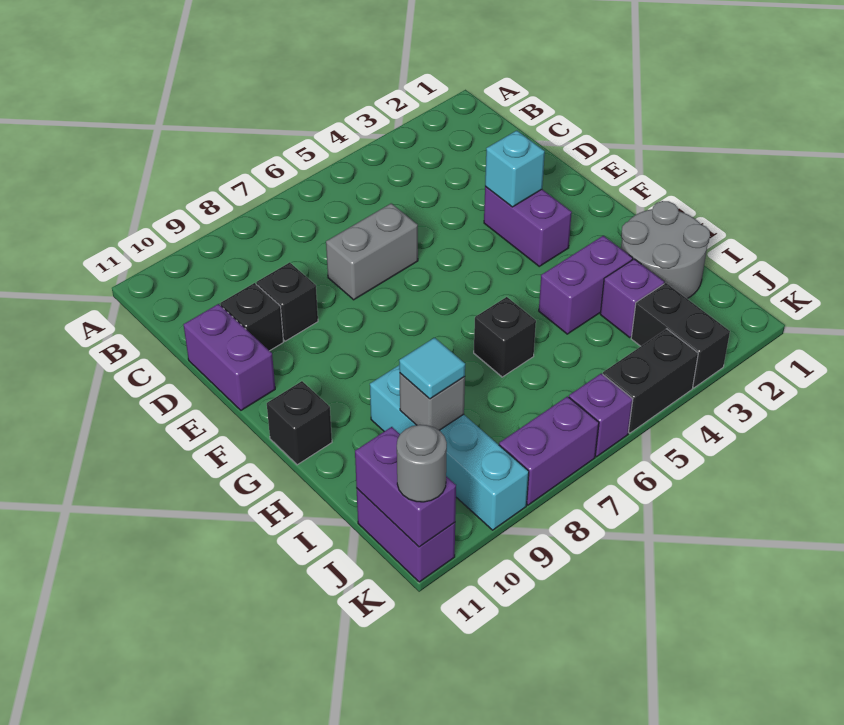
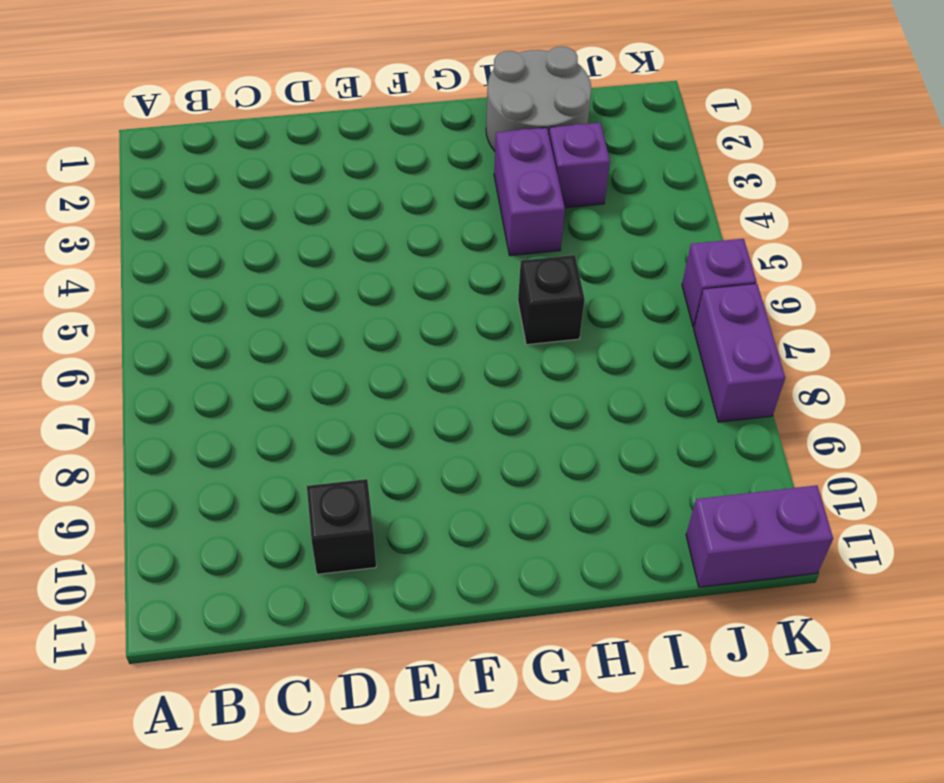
none -> grey brick D6:D7 level 1
none -> black brick D9 level 1
none -> purple brick D11:E11 level 1

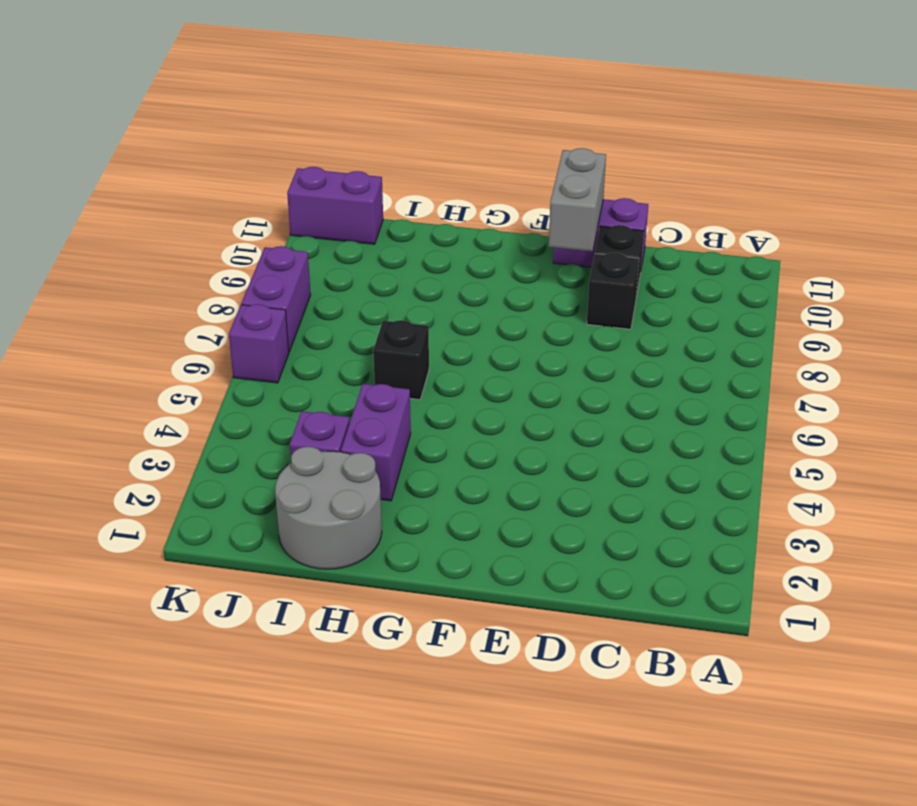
grey brick E10:E11 level 2 -> grey brick D6:D7 level 1
none -> purple brick E3:F3 level 1
none -> black brick G11 level 1
none -> cyan brick H9:K9 level 1

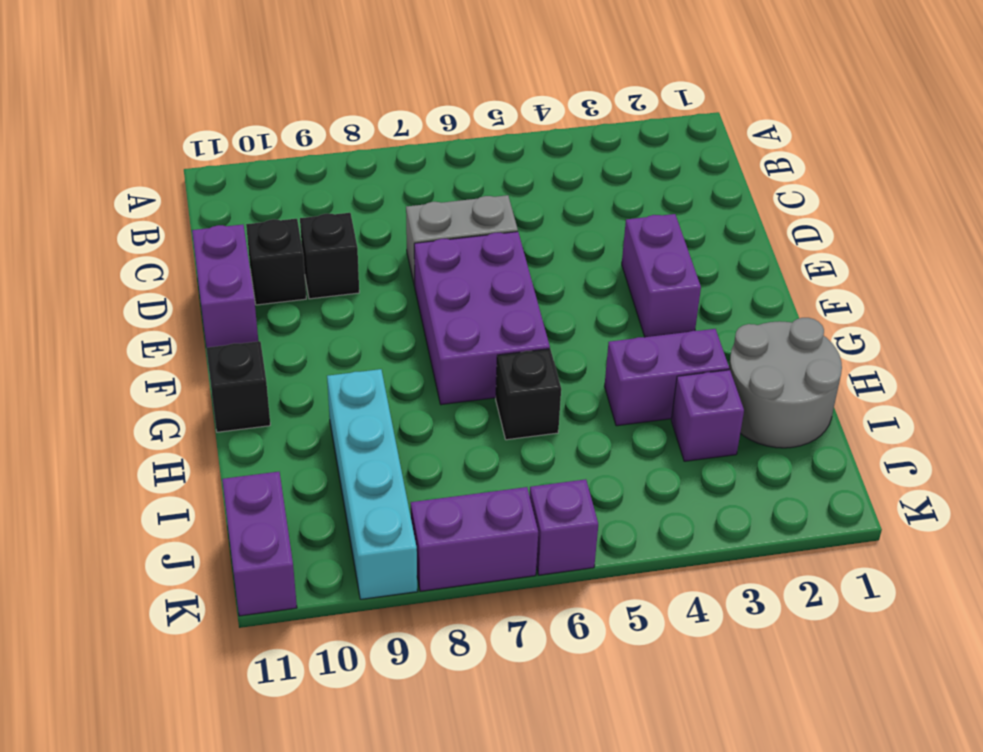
purple brick E6:G7 level 1 -> none
none -> black brick J3:K3 level 1
none -> black brick K4:K5 level 1
none -> cyan brick E3 level 2

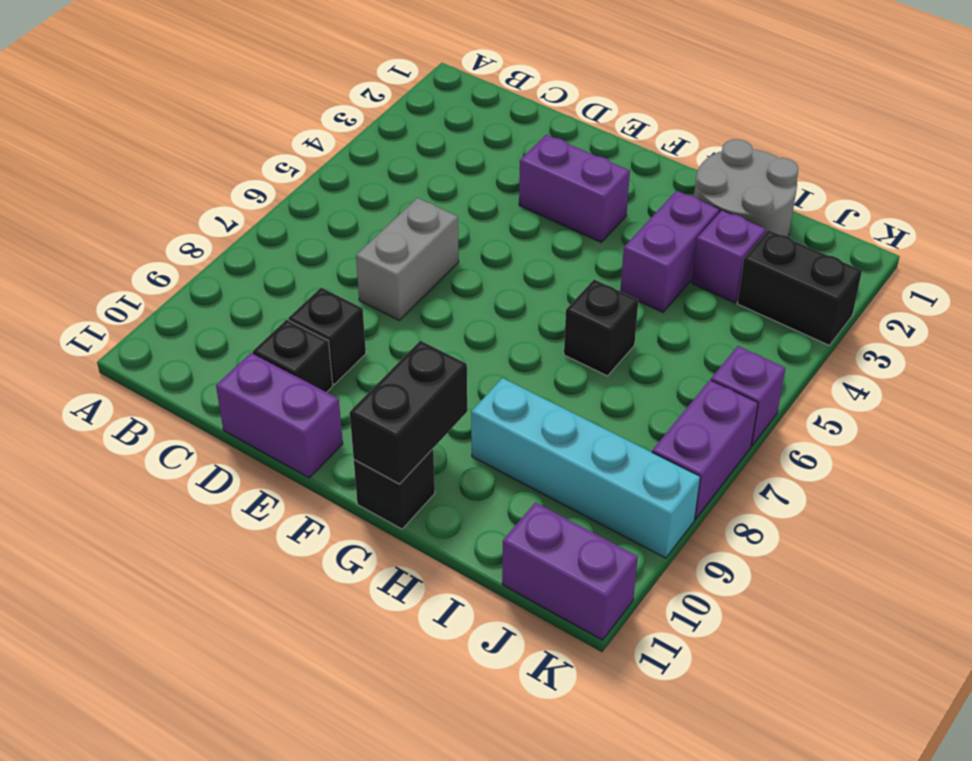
black brick G10:G11 level 2 -> black brick K4:K5 level 1
none -> cyan brick E3 level 2
none -> grey brick I9 level 2
none -> purple brick J11:K11 level 2

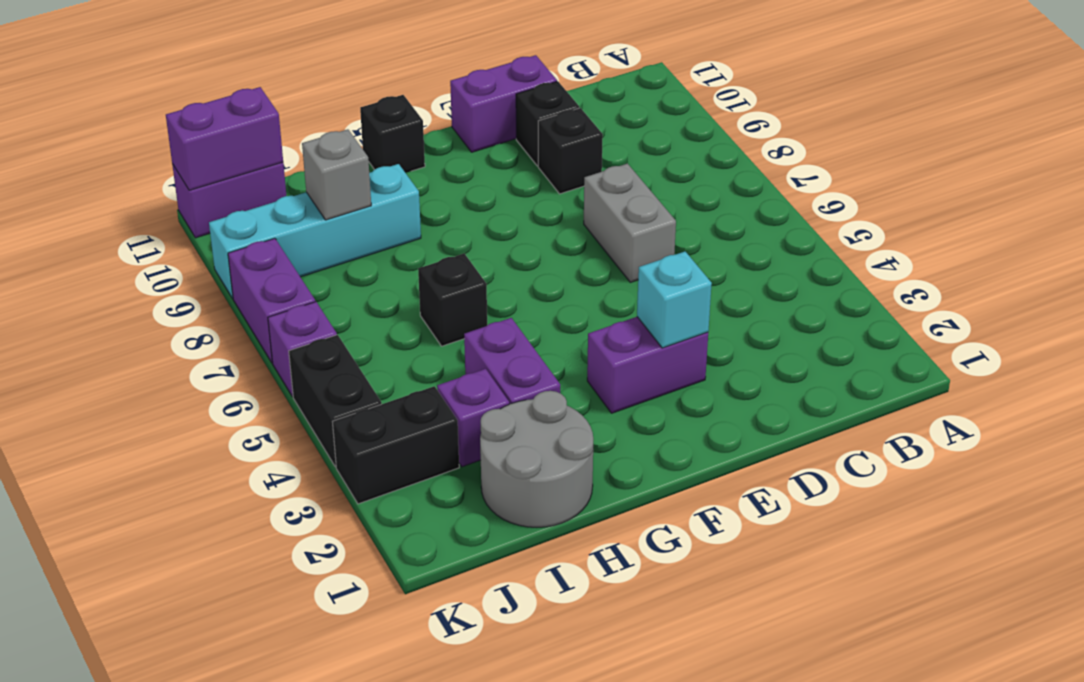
none -> cyan tile I9 level 3
none -> grey round brick K11 level 3

